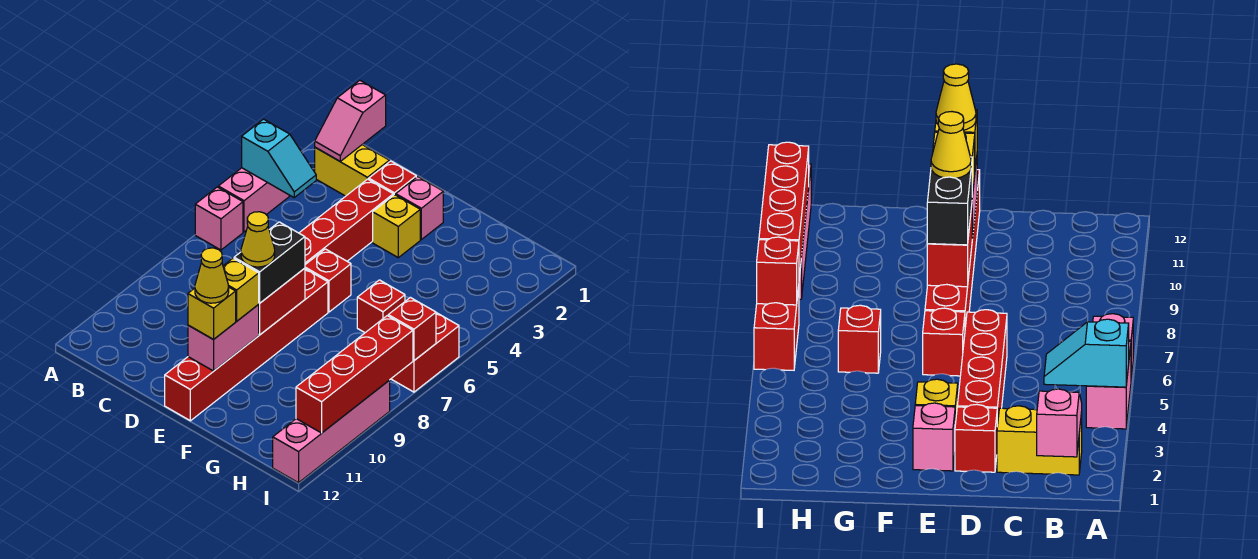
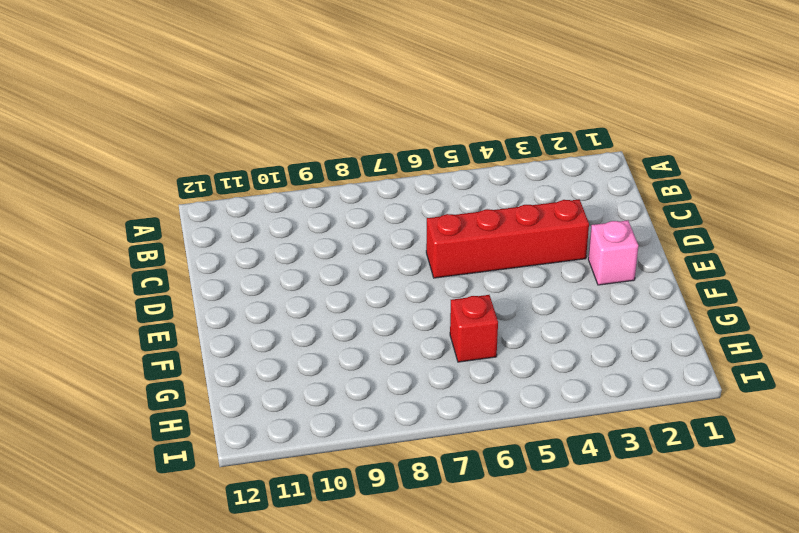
none -> pink brick A4:A5 level 1
none -> pink brick A6 level 1
none -> yellow brick B2:C2 level 1

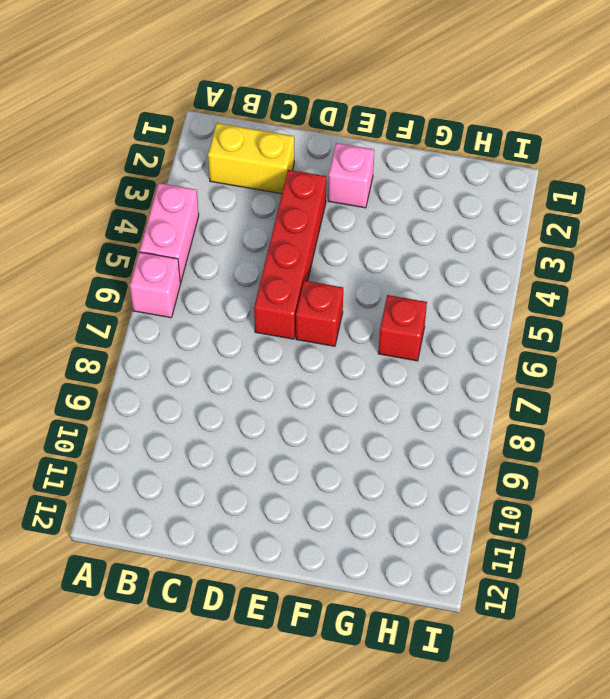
none -> red brick D2 level 1
none -> yellow brick E3 level 1
none -> red brick E7:E12 level 1

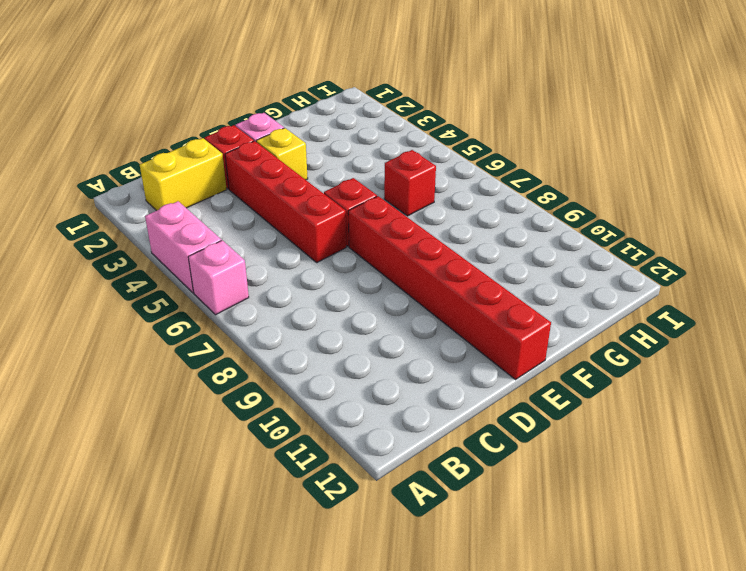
none -> red brick I6:I7 level 1
none -> pink brick I9:I12 level 1
none -> cyan slope A4:B4 level 2 top A

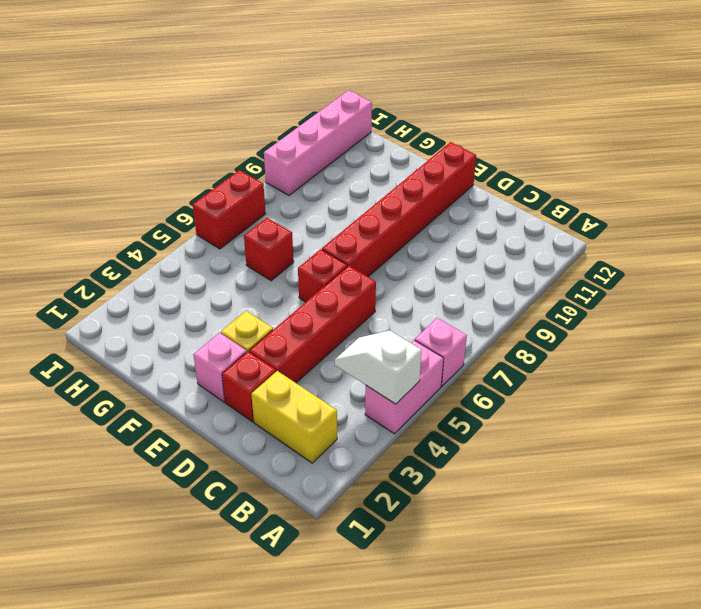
white slope A4:B4 level 2 top A -> cyan slope A4:B4 level 2 top A
none -> pink slope B1:B2 level 2 top 1
none -> red brick E8:E9 level 2
none -> pink brick E10:E11 level 2

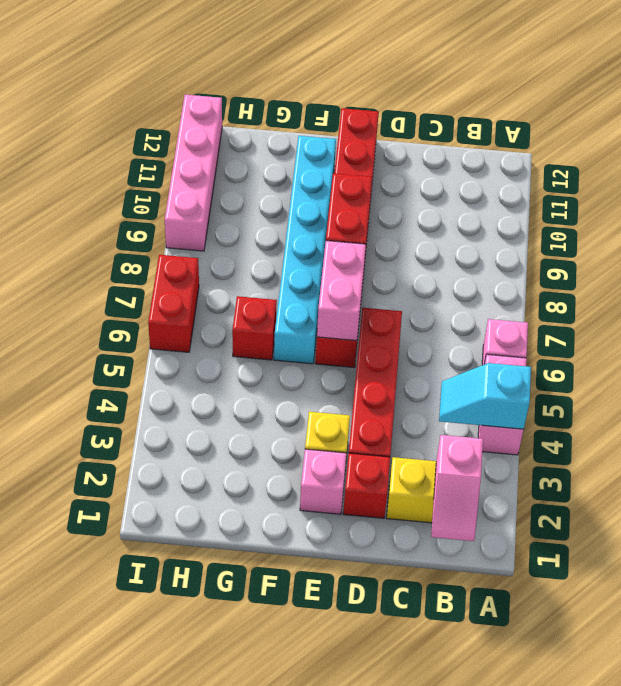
pink slope B1:B2 level 2 top 2 -> pink slope B1:B2 level 2 top 1
pink brick E6:E7 level 2 -> pink brick E10:E11 level 2
cyan brick F6:F11 level 1 -> none
none -> red brick I7 level 2
none -> red brick I8:I11 level 2
none -> black brick E8:E9 level 3

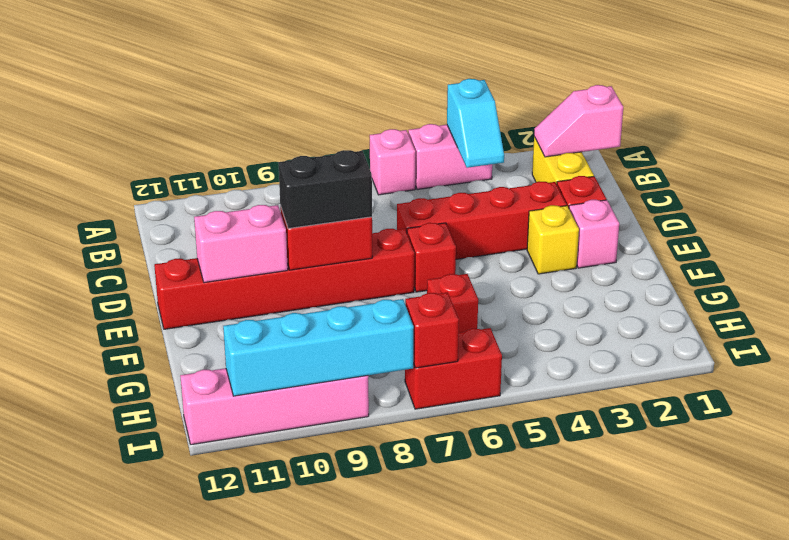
cyan brick I8:I11 level 2 -> red brick I8:I11 level 2
none -> yellow brick E10 level 3
none -> yellow brick E11 level 3
none -> yellow cone E9 level 4

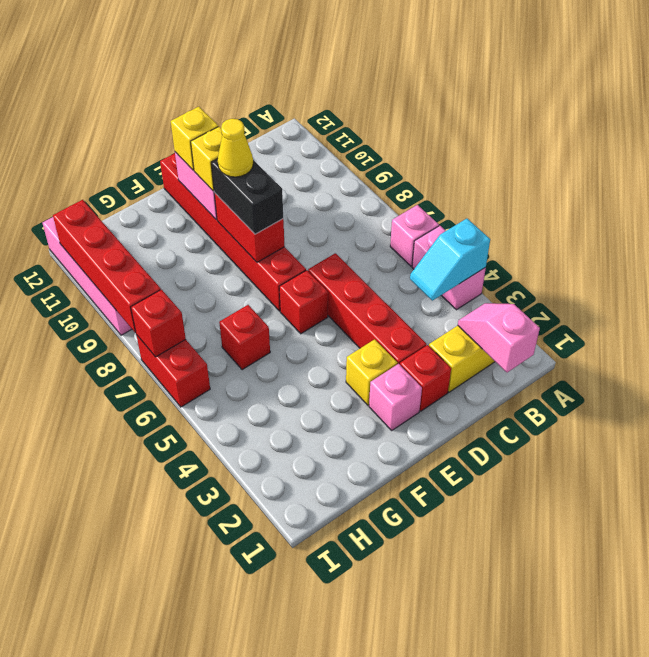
none -> yellow cone E11 level 4

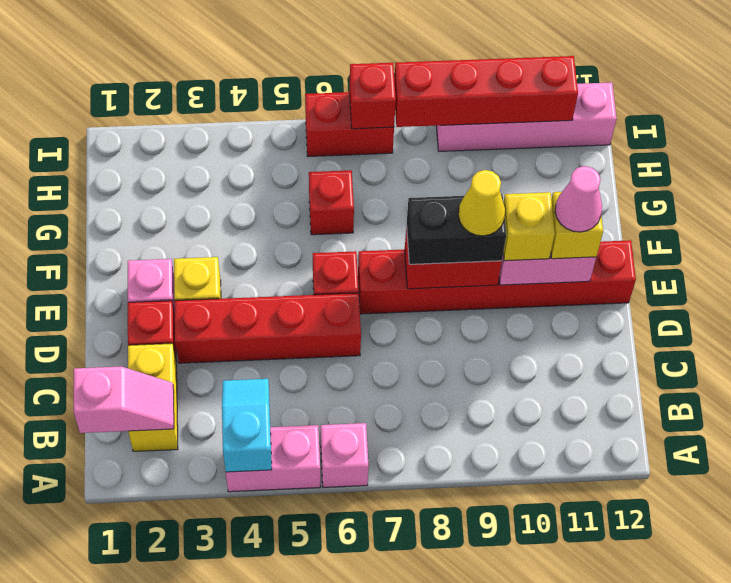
pink cone E11 level 4 -> yellow cone E11 level 4

